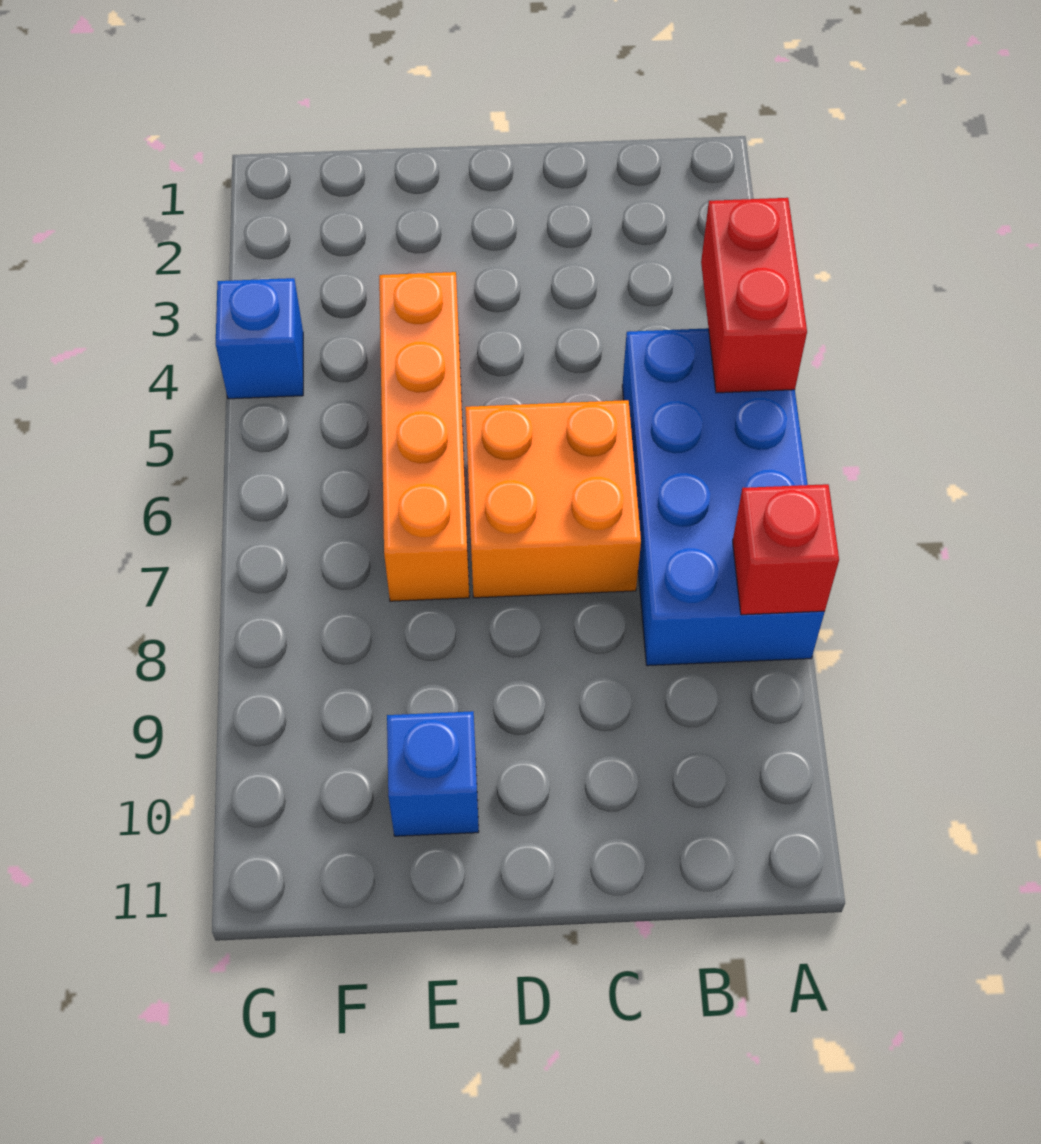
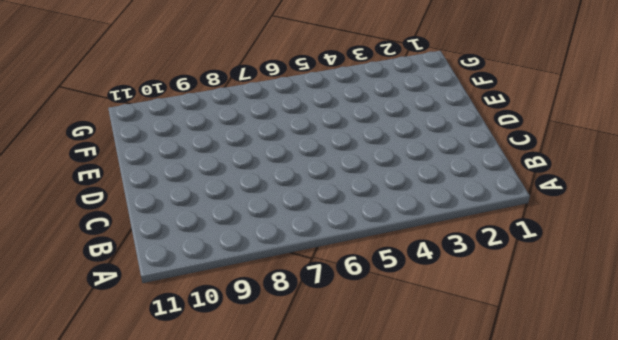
none -> blue brick A5:B8 level 1
none -> orange brick C6:D7 level 1

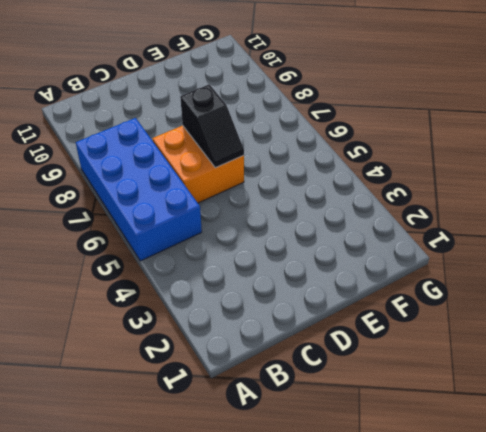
black slope D6:D7 level 2 top 7 -> none
none -> orange brick E4:E7 level 1
none -> blue brick E10 level 1

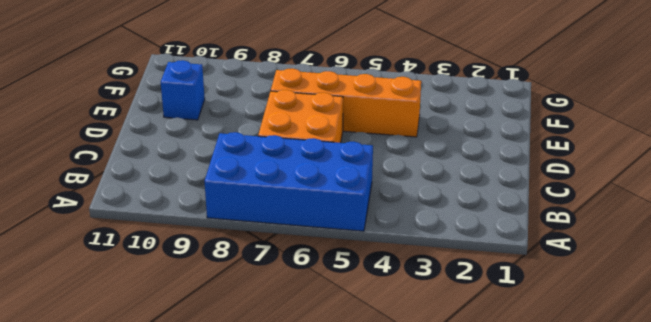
none -> blue brick G4 level 1
none -> red brick A4:A5 level 2

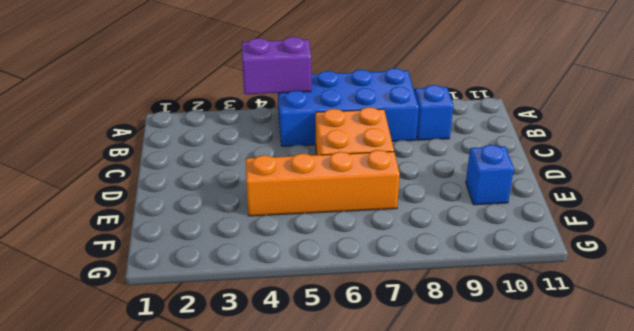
purple brick A4:A5 level 2 -> red brick A4:A5 level 2
blue brick B9 level 1 -> blue brick G4 level 1
none -> red brick A8 level 2

